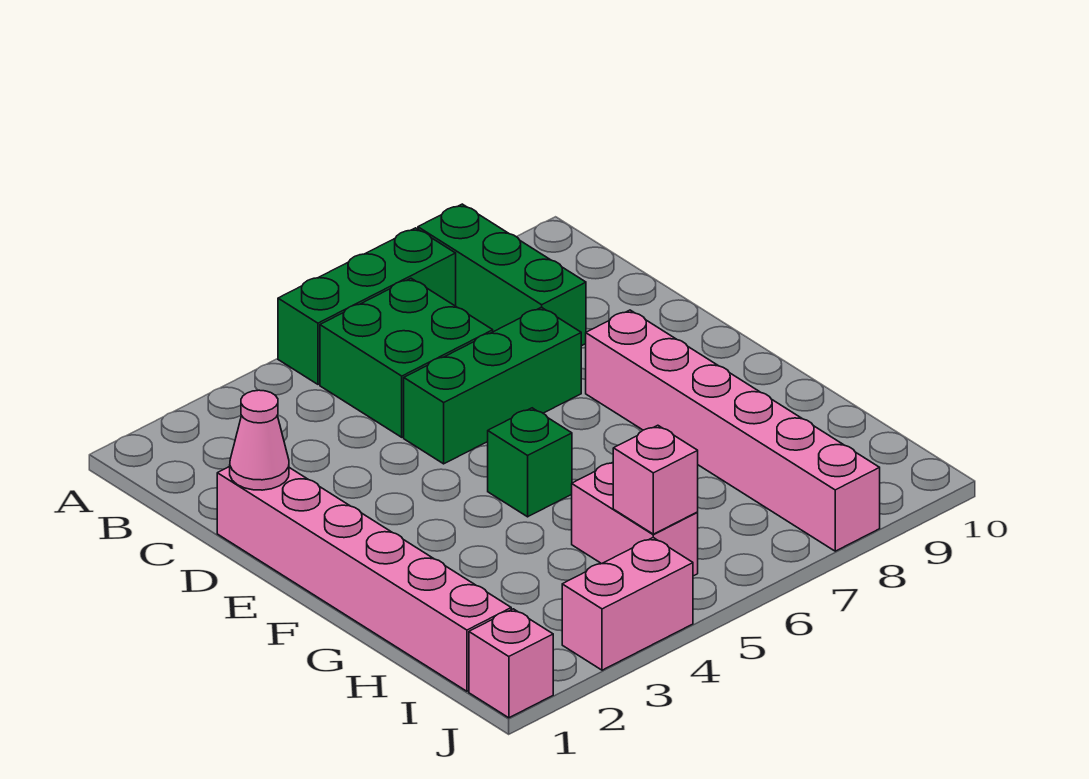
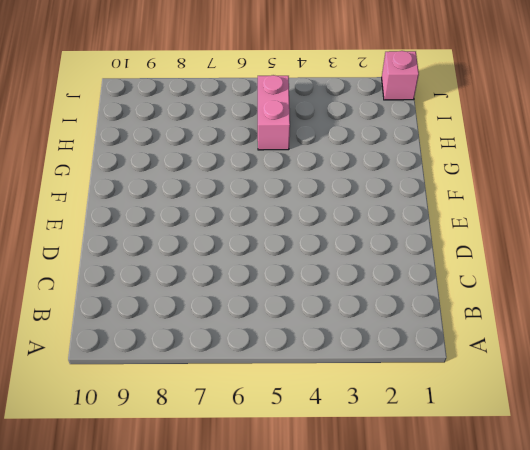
none -> green brick A5:A7 level 1
none -> green brick A8:C8 level 1
none -> green brick B5:C6 level 1

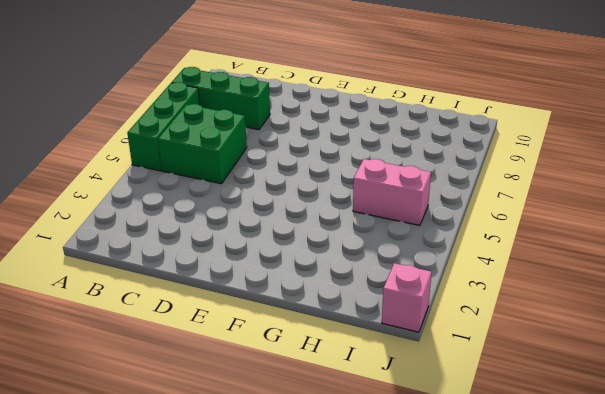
none -> pink brick D1:I1 level 1
none -> green brick D5:D7 level 1
none -> pink brick E8:J8 level 1

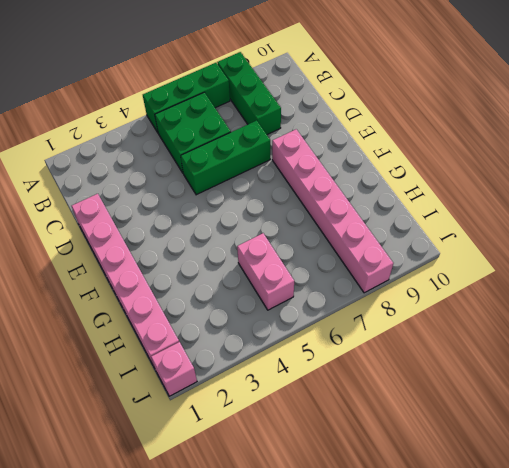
none -> green brick F5 level 1
none -> pink brick J3:J4 level 1
none -> pink cone D1 level 2

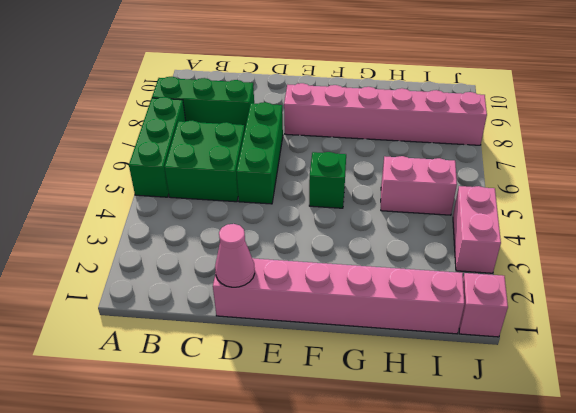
none -> pink brick I5 level 2

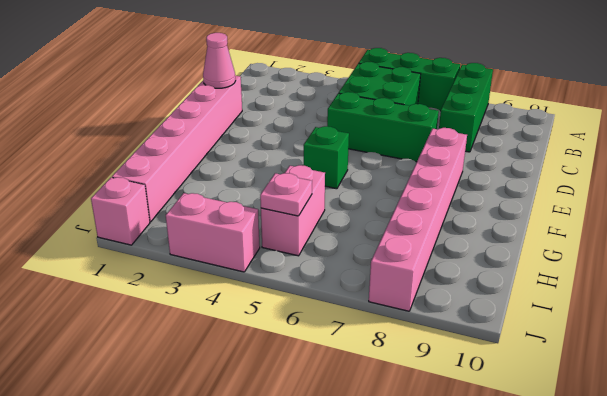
pink plate I5 level 2 -> pink brick I5 level 2

